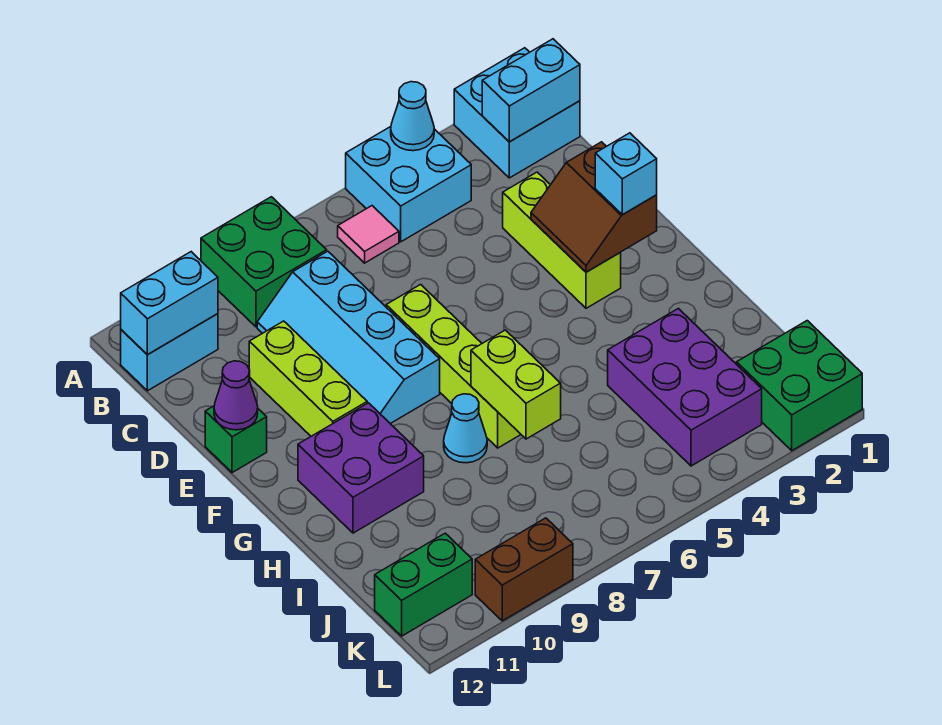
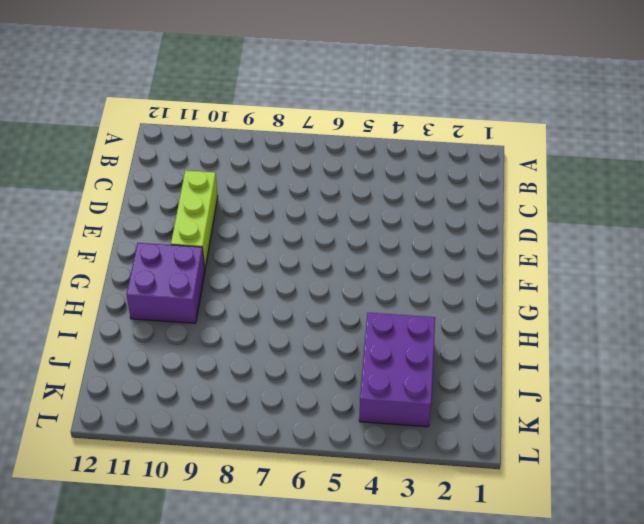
none -> cyan brick A1:B2 level 1
none -> cyan brick A4:B5 level 1
none -> green brick A8:B9 level 1

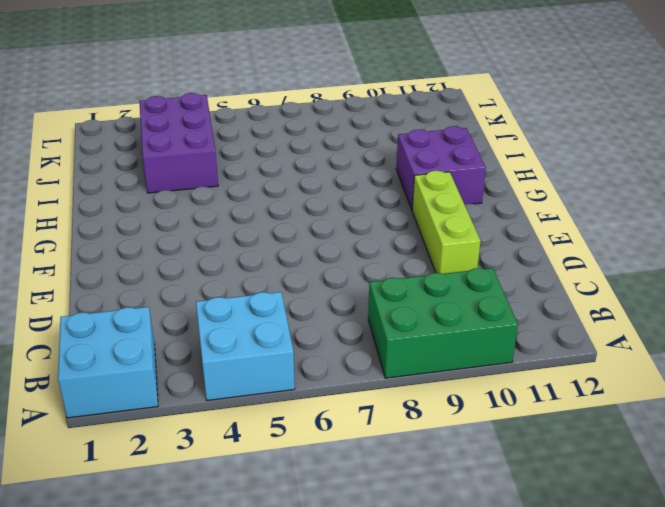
green brick A8:B10 level 1 -> green brick A8:B9 level 1
none -> pink tile B6 level 1
none -> cyan brick B11:B12 level 1
none -> cyan slope C8:F9 level 1 top 8

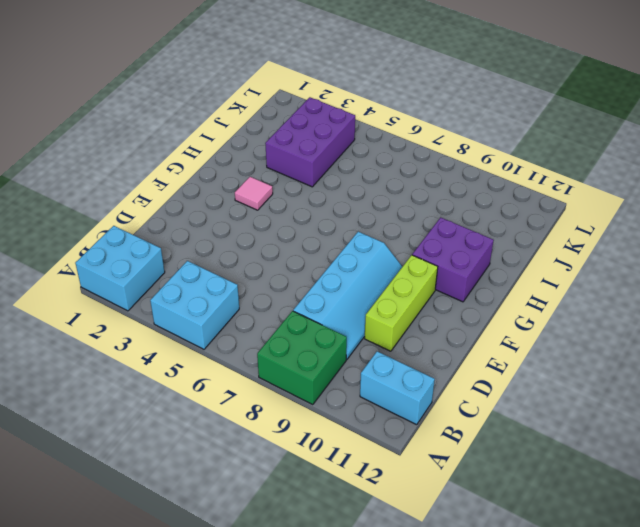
pink tile G3 level 1 -> pink tile B6 level 1
none -> lime brick D3:F3 level 1
none -> lime brick E7:H7 level 1
none -> green brick E12 level 1

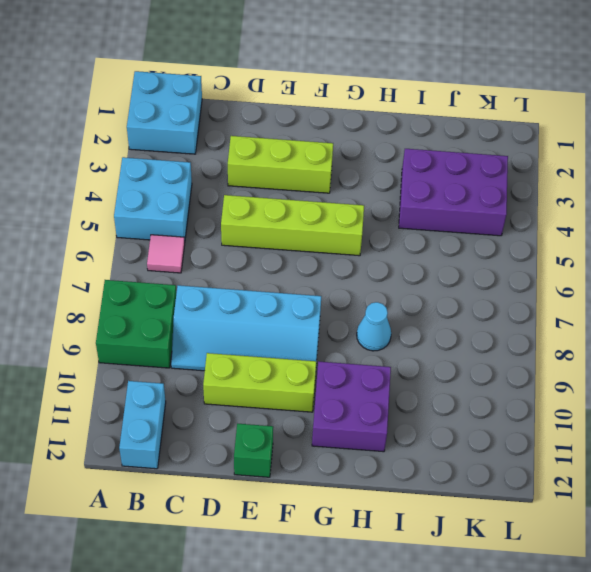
lime brick D5:G5 level 1 -> lime brick E7:H7 level 1
none -> green brick K1:L2 level 1
none -> green brick K11:K12 level 1
none -> brown brick L9:L10 level 1

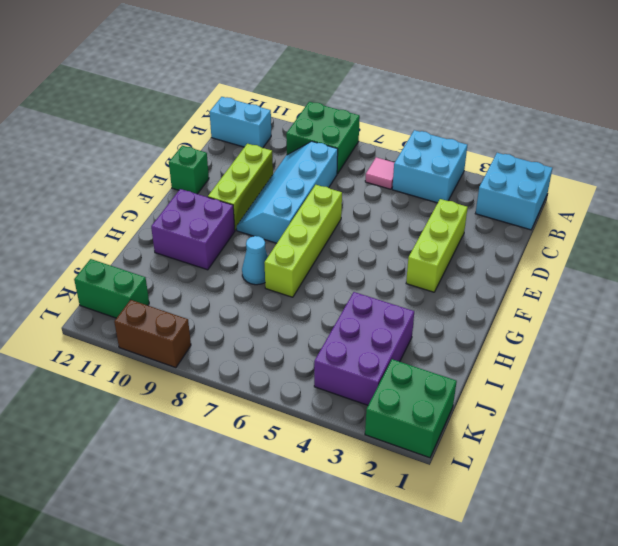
none -> cyan cone A4 level 2
none -> cyan brick B1:B2 level 2
none -> cyan brick B11:B12 level 2

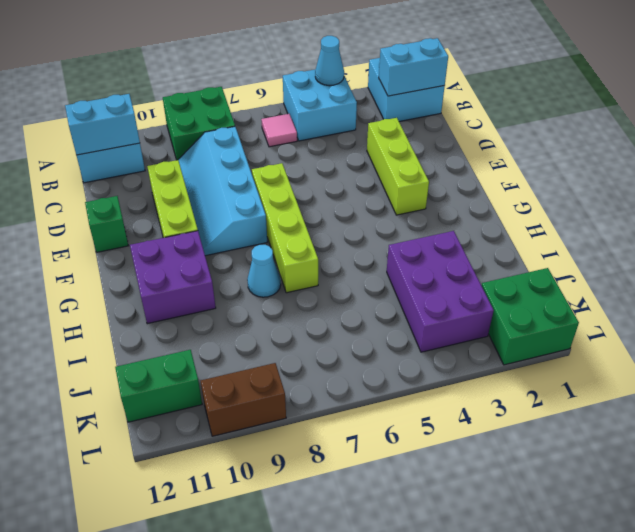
none -> brown slope E2:F3 level 2 top 2
none -> purple cone E12 level 2
none -> lime brick H7:I7 level 2

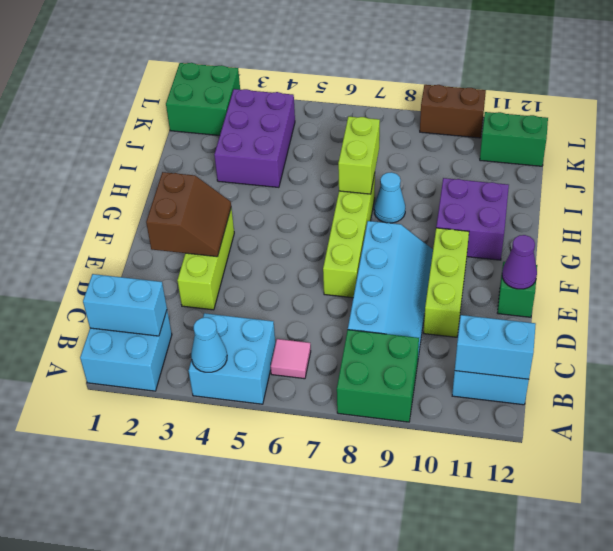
none -> cyan brick F2 level 3

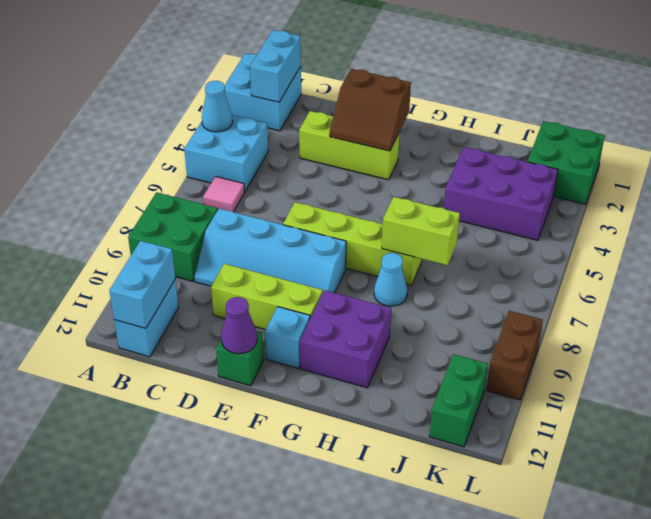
cyan brick F11 level 1 -> cyan brick F2 level 3

